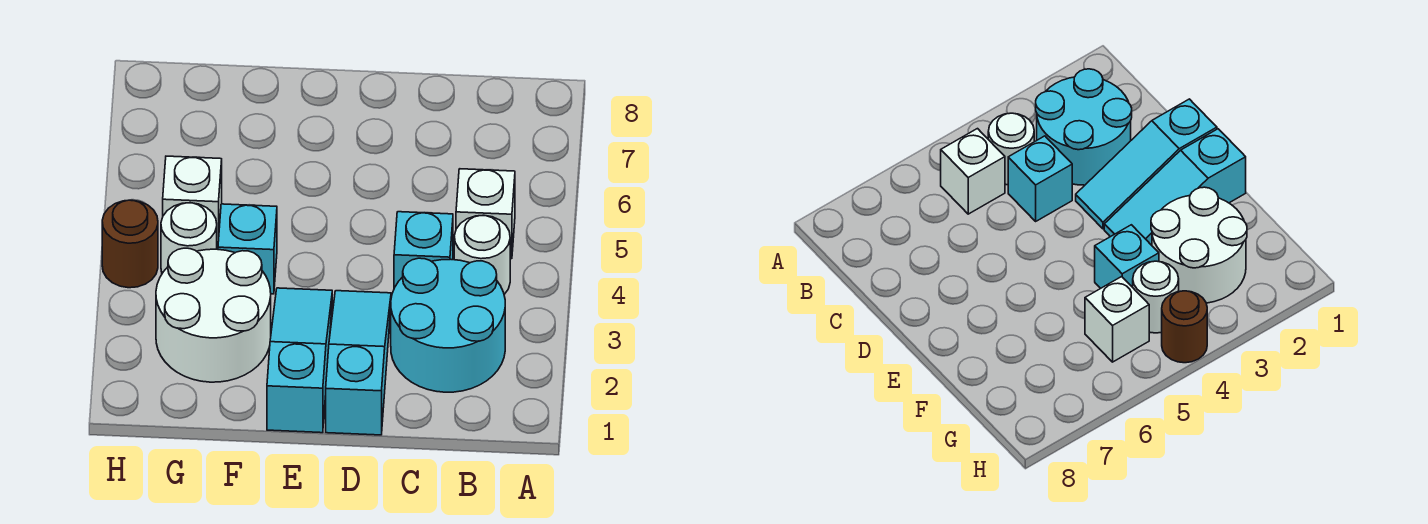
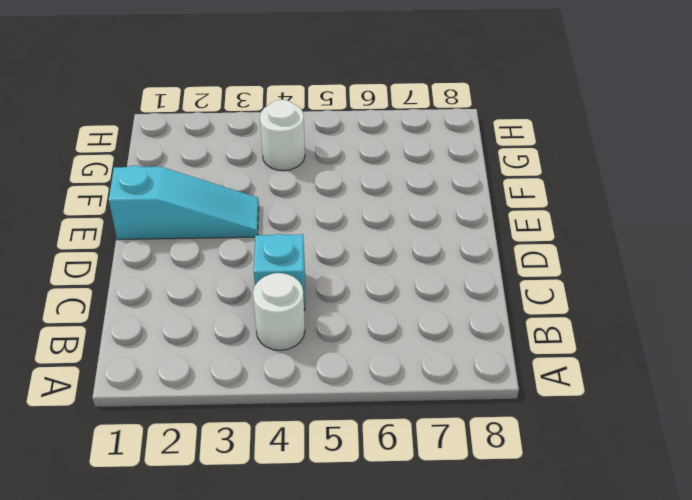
none -> cyan round brick B2:C3 level 1
none -> white brick B5 level 1

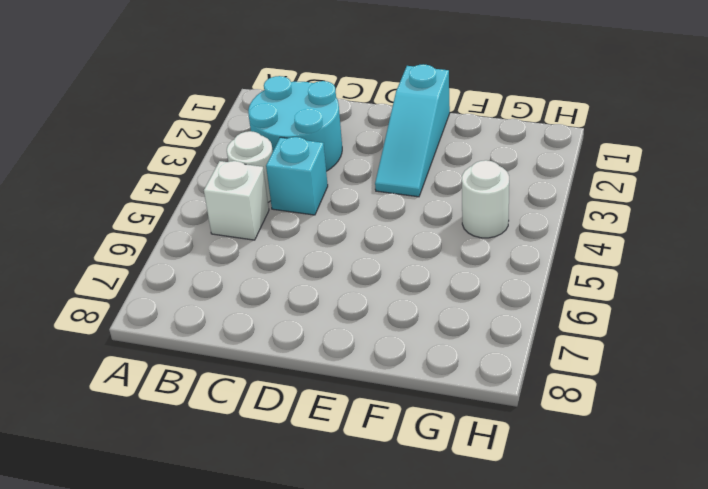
none -> cyan slope D1:D3 level 1 top 1
none -> white round brick F2:G3 level 1

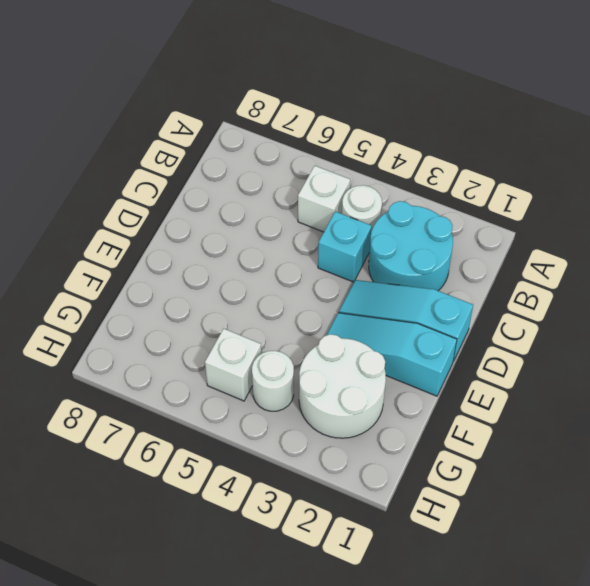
none -> cyan brick F4 level 1
none -> brown round brick H4 level 1

